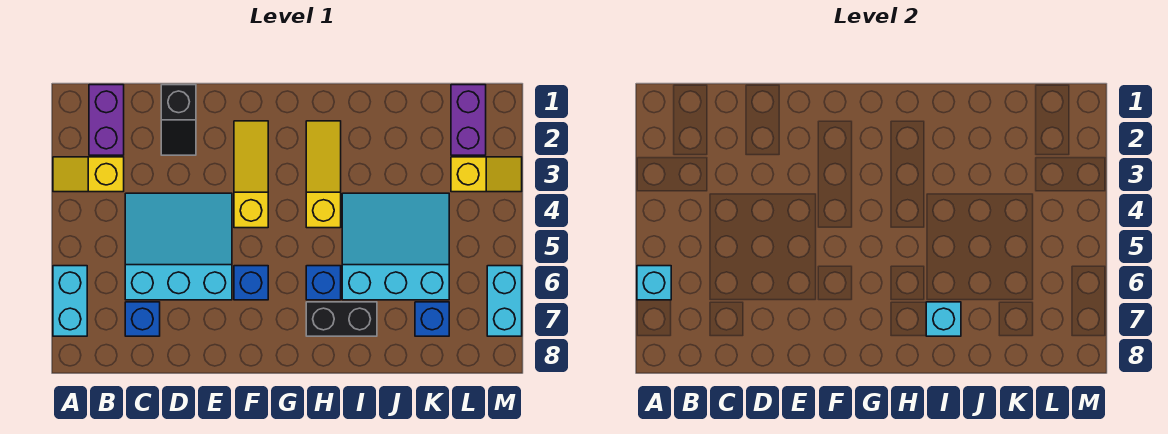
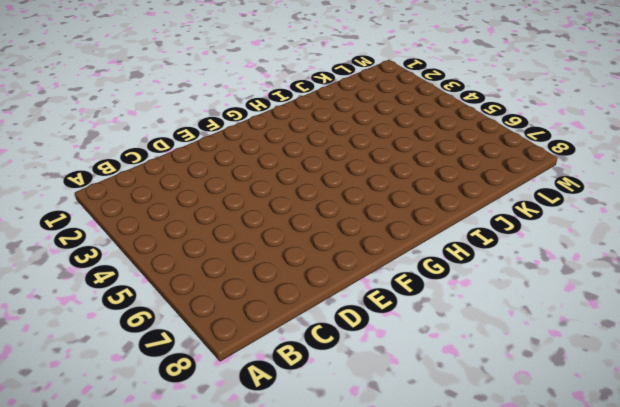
none -> yellow slope A3:B3 level 1 top B
none -> cyan brick A6:A7 level 1
none -> purple brick B1:B2 level 1

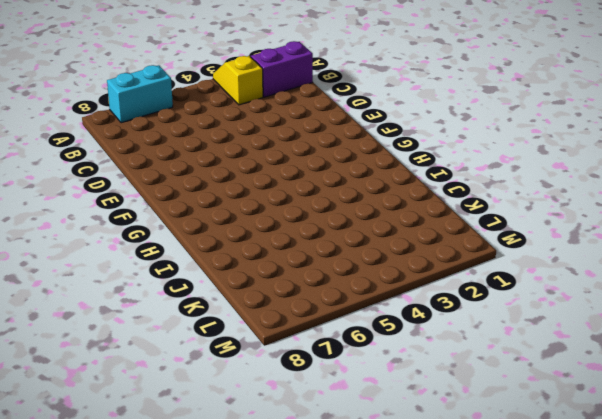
none -> cyan slope C4:E6 level 1 top 6
none -> blue brick C7 level 1
none -> black slope D1:D2 level 1 top 1

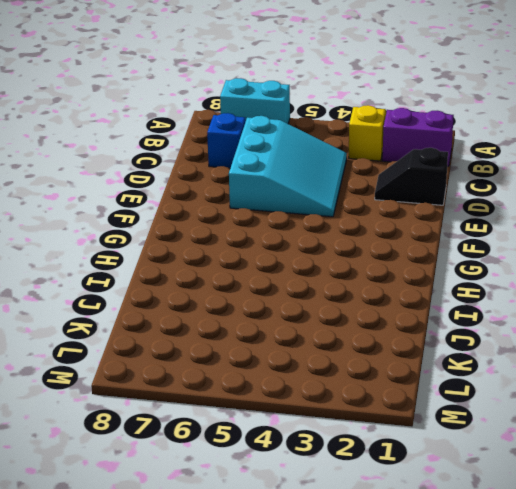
none -> yellow slope F2:F4 level 1 top 4
none -> blue brick F6 level 1
none -> yellow slope H2:H4 level 1 top 4

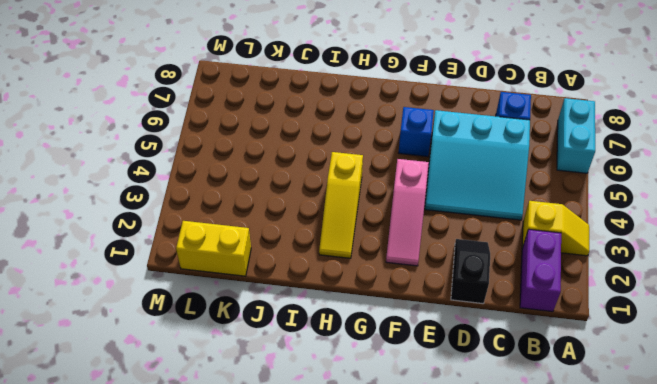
pink slope F2:F4 level 1 top 4 -> yellow slope F2:F4 level 1 top 4
yellow brick K1:L1 level 1 -> purple brick L1:L2 level 1
none -> blue brick H6 level 1
none -> black brick H7:I7 level 1
none -> cyan slope I4:K6 level 1 top 6

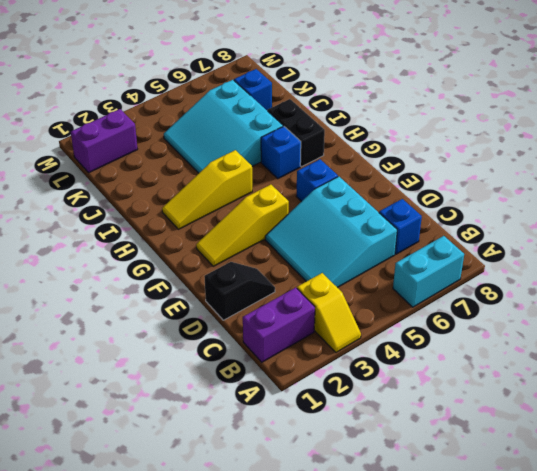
none -> yellow slope L3:M3 level 1 top L
none -> cyan brick M6:M7 level 1
none -> cyan brick A6 level 2

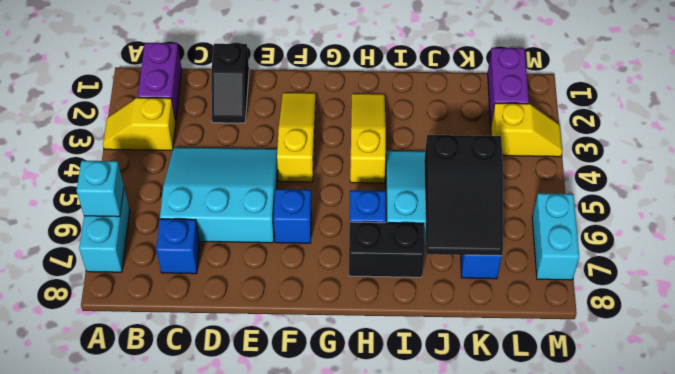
black slope J5:K7 level 2 top 5 -> none
none -> cyan brick I7 level 2

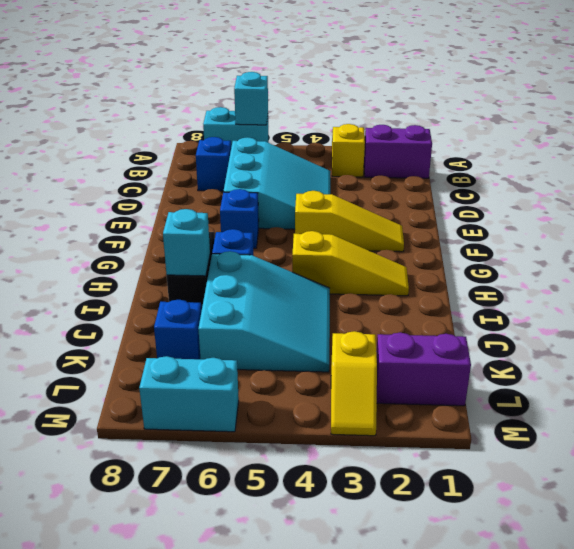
none -> black slope D1:D2 level 1 top 1

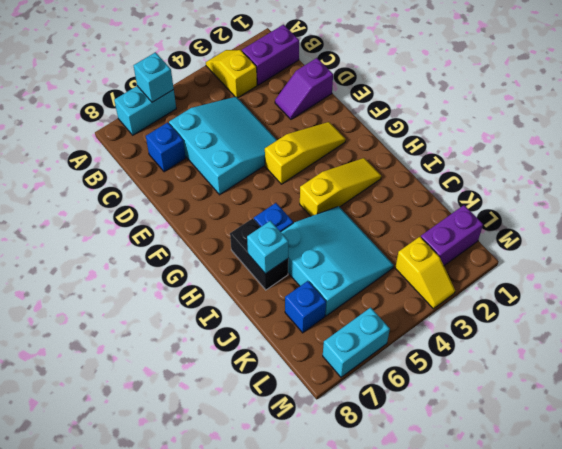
purple slope D1:D2 level 1 top 1 -> black slope D1:D2 level 1 top 1
none -> blue brick F6 level 1

